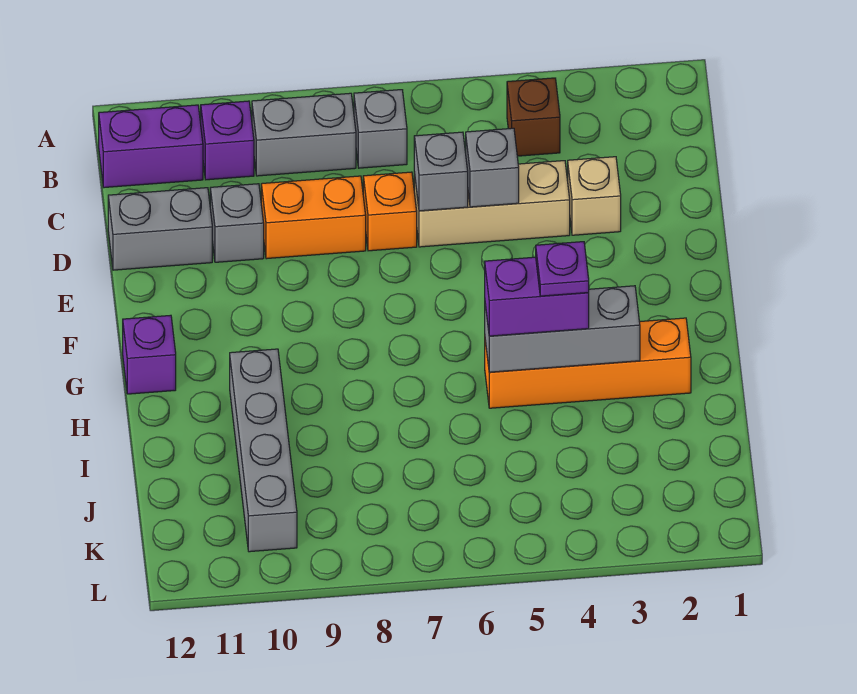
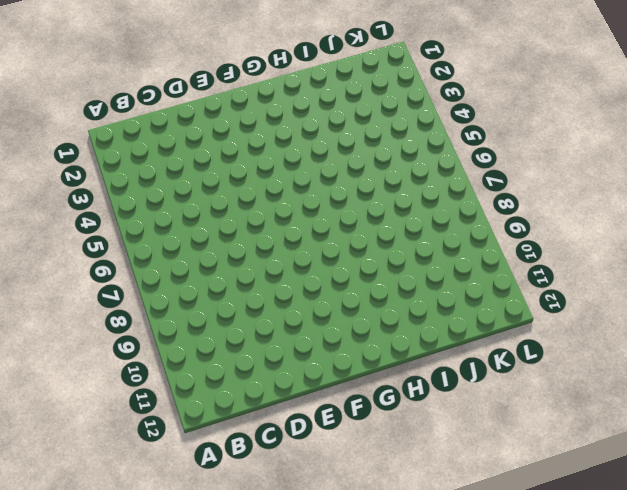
none -> brown brick B4 level 1
none -> grey brick B7 level 1
none -> grey brick B8:B9 level 1

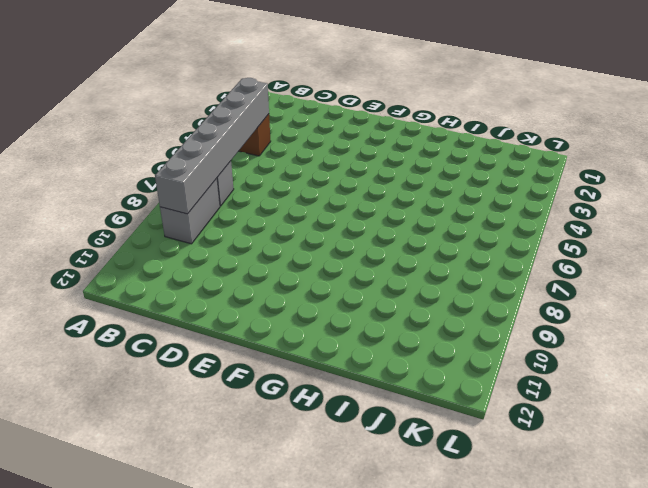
grey brick B4:B9 level 2 -> none
none -> purple brick B10 level 1
none -> purple brick B11:B12 level 1
none -> tan brick D3 level 1

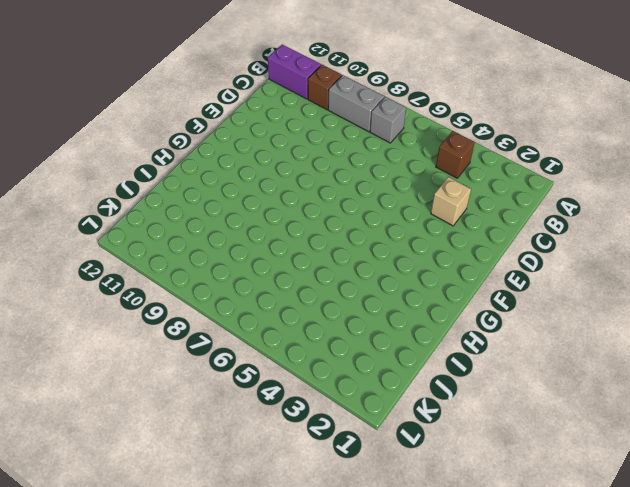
brown brick B10 level 1 -> purple brick B10 level 1
none -> tan brick D4:D6 level 1
none -> orange brick D7 level 1
none -> orange brick D8:D9 level 1

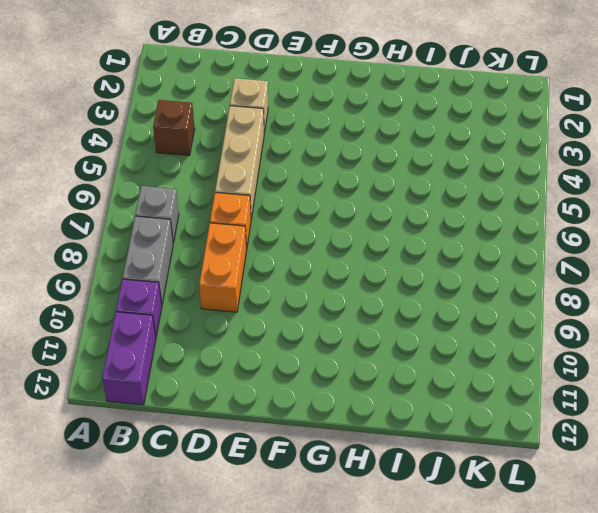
none -> grey brick D10 level 1
none -> grey brick D11:D12 level 1
none -> purple brick G12 level 1

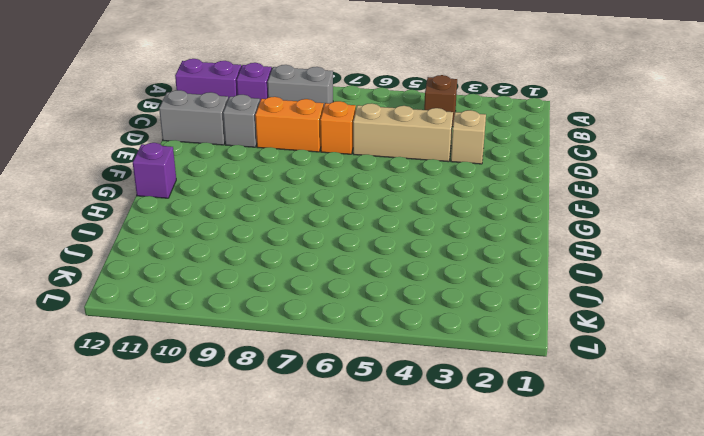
none -> grey brick B7 level 1
none -> orange brick H2:H5 level 1
none -> grey brick H10:K10 level 1

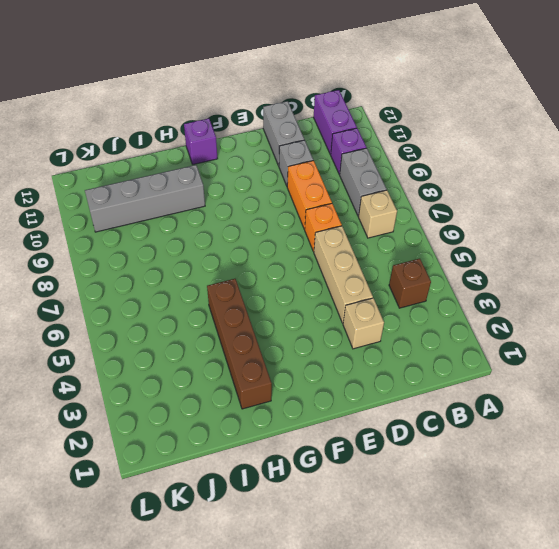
tan brick B7 level 1 -> grey brick B7 level 1
brown brick H2:H5 level 1 -> orange brick H2:H5 level 1
none -> grey brick D5 level 2
none -> grey brick D6 level 2
none -> grey brick H3:H5 level 2

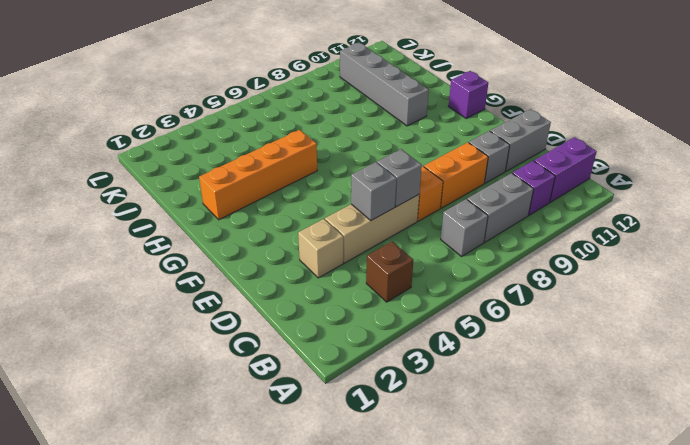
none -> grey brick H3:H5 level 2
none -> purple brick H4:H5 level 3
none -> purple plate H4 level 4

